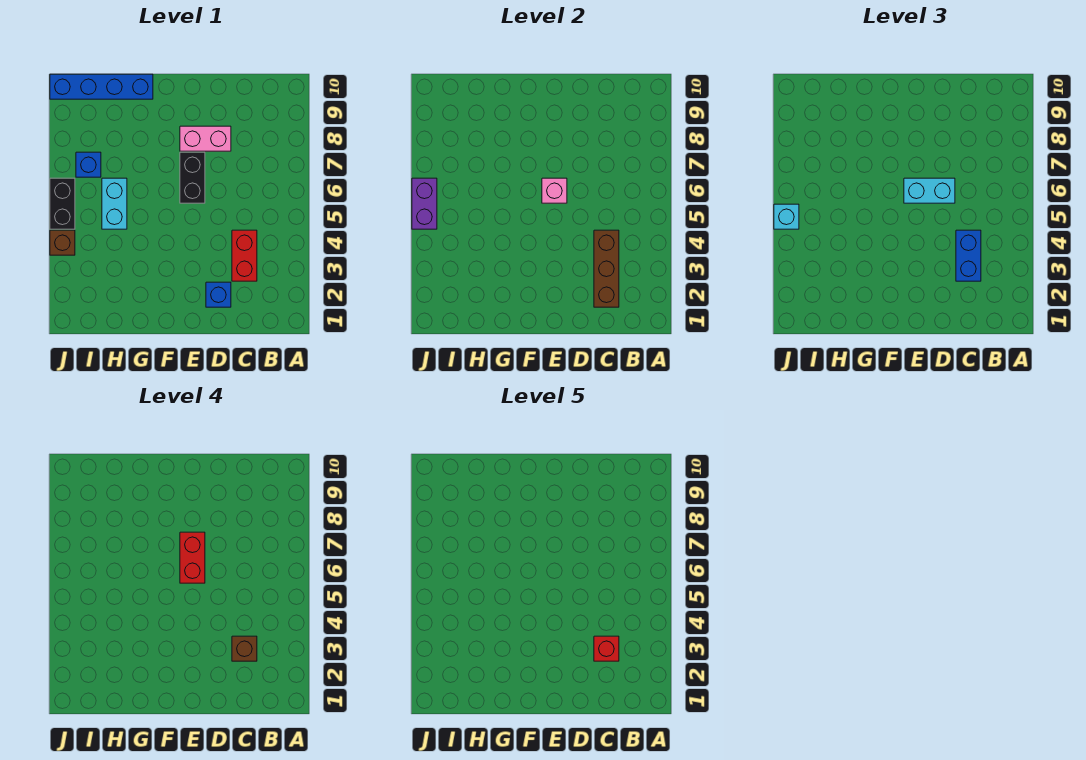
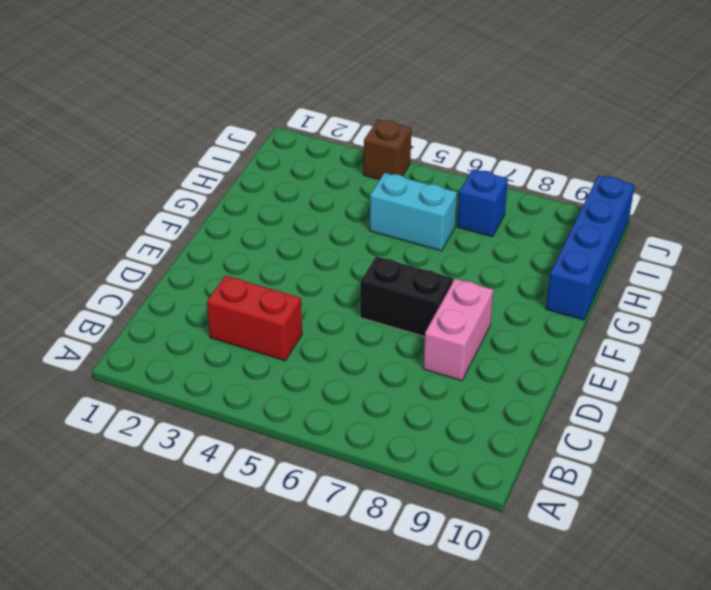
none -> blue brick D2 level 1
none -> black brick J5:J6 level 1
none -> brown brick C2:C4 level 2

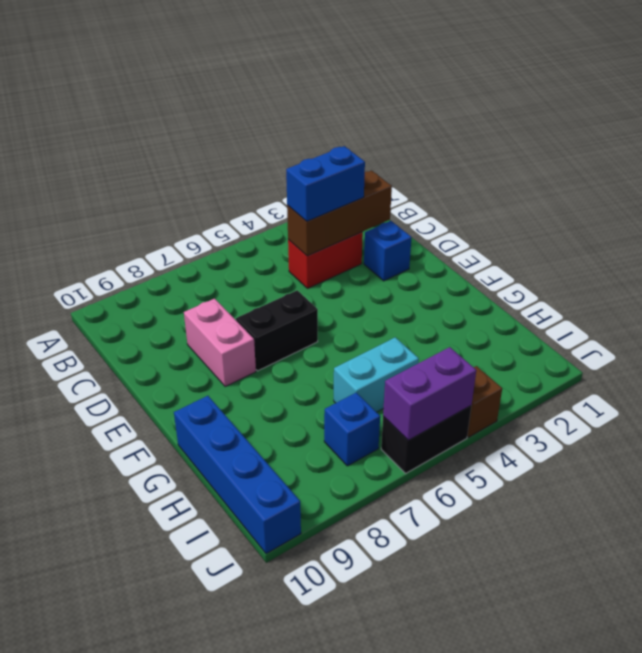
none -> pink brick E6 level 2
none -> cyan brick D6:E6 level 3
none -> cyan brick J5 level 3

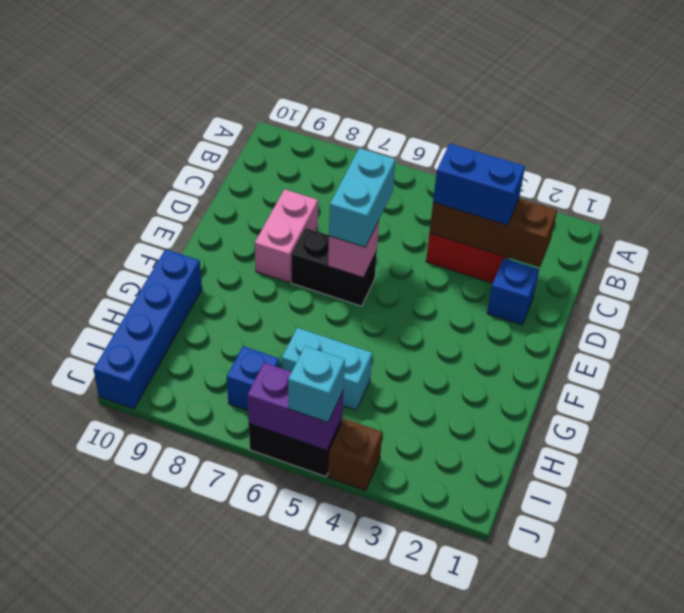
none -> brown brick C3 level 4
none -> red brick E6:E7 level 4
none -> red brick C3 level 5

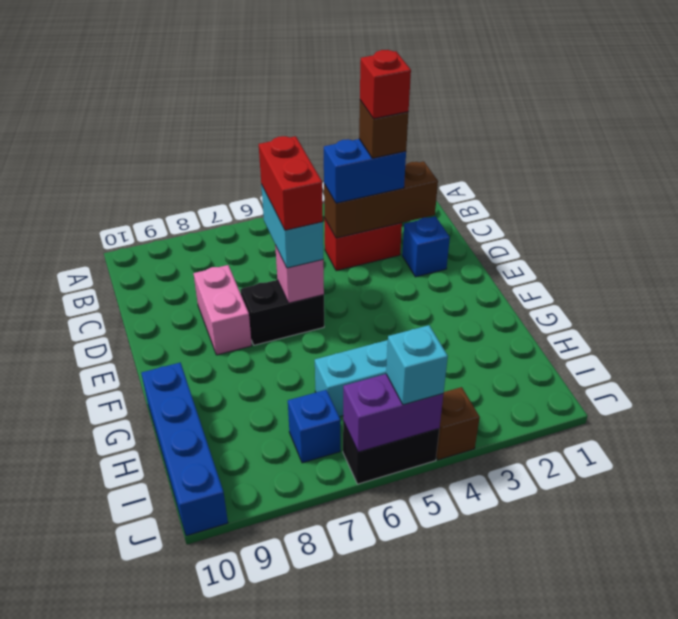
red brick D6:E6 level 4 -> red brick E6:E7 level 4

